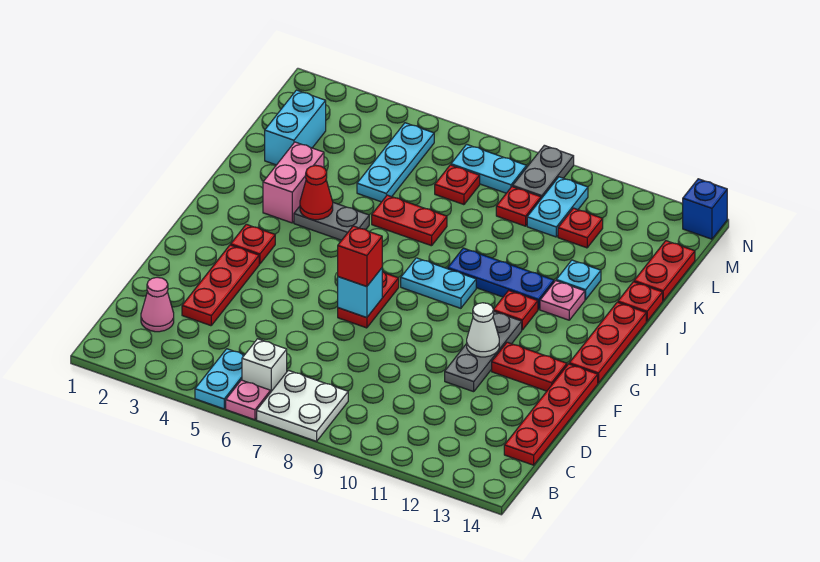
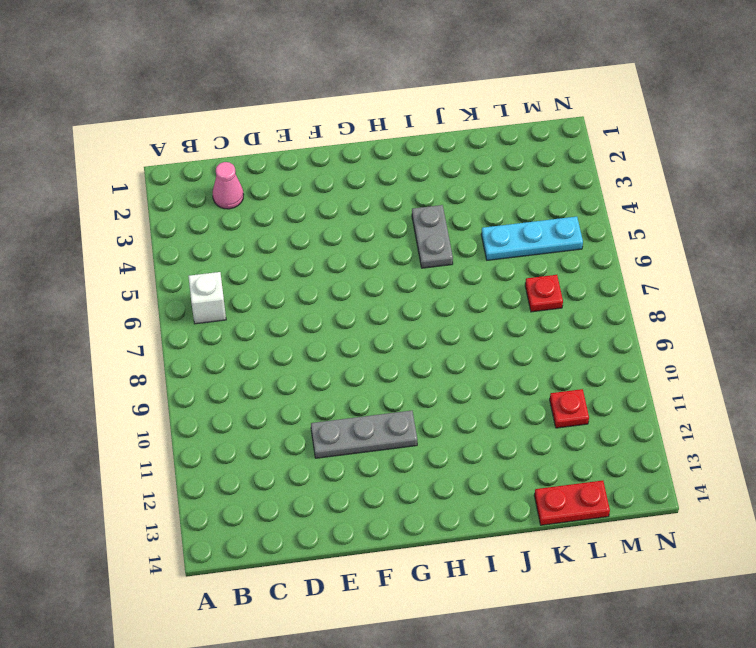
none -> cyan plate A5:B5 level 1
none -> pink plate A6 level 1
none -> white plate A7:B8 level 1
none -> red plate C14:F14 level 1

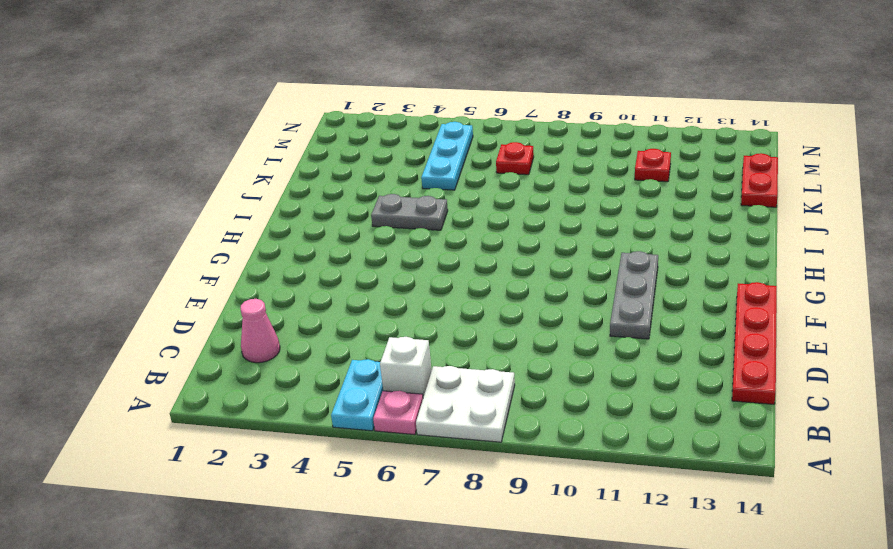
none -> red plate D3:F3 level 1
none -> red plate F7:G7 level 1
none -> red plate F12:F13 level 1
none -> red plate G3 level 1

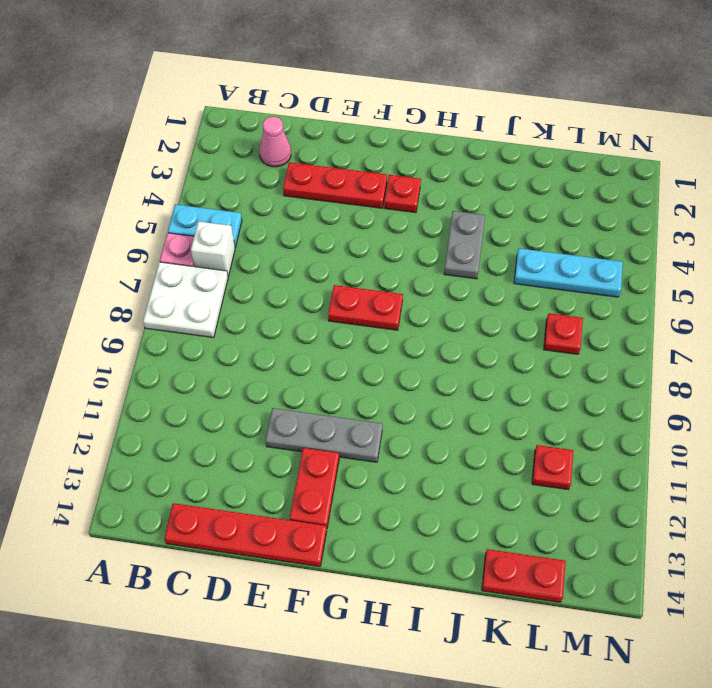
none -> red plate G14:I14 level 1
none -> cyan plate H8:H9 level 1
none -> red plate H11 level 1
none -> pink brick I3:J3 level 1

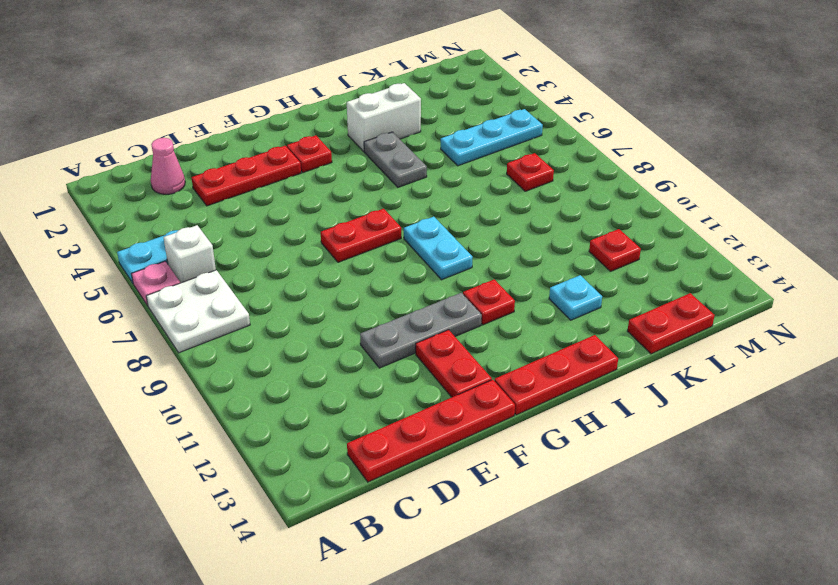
white brick I3:J3 level 1 -> pink brick I3:J3 level 1
none -> blue plate I9:I11 level 1
none -> pink plate I12 level 1
none -> red plate J6:J7 level 1
none -> red plate J14 level 1

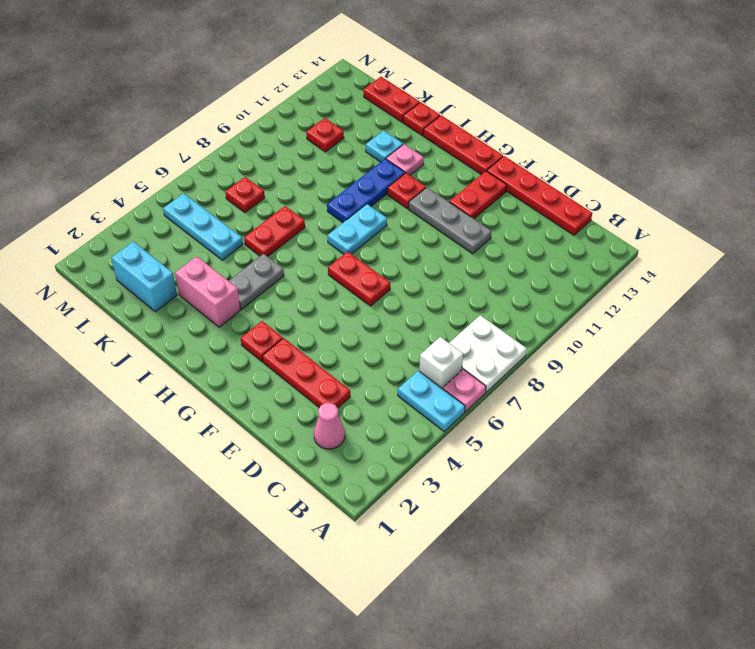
none -> red plate L9 level 1
none -> cyan plate L10:M10 level 1
none -> cyan plate M7:M8 level 1
none -> grey plate M9:N9 level 1

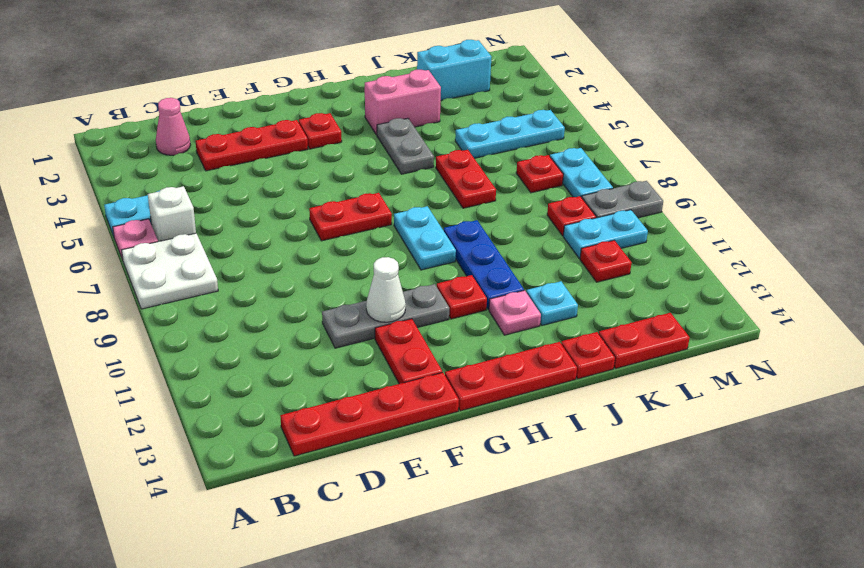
none -> blue brick N14 level 1
none -> cyan brick F7 level 2
none -> red cone I4 level 2
none -> red brick F7 level 3

